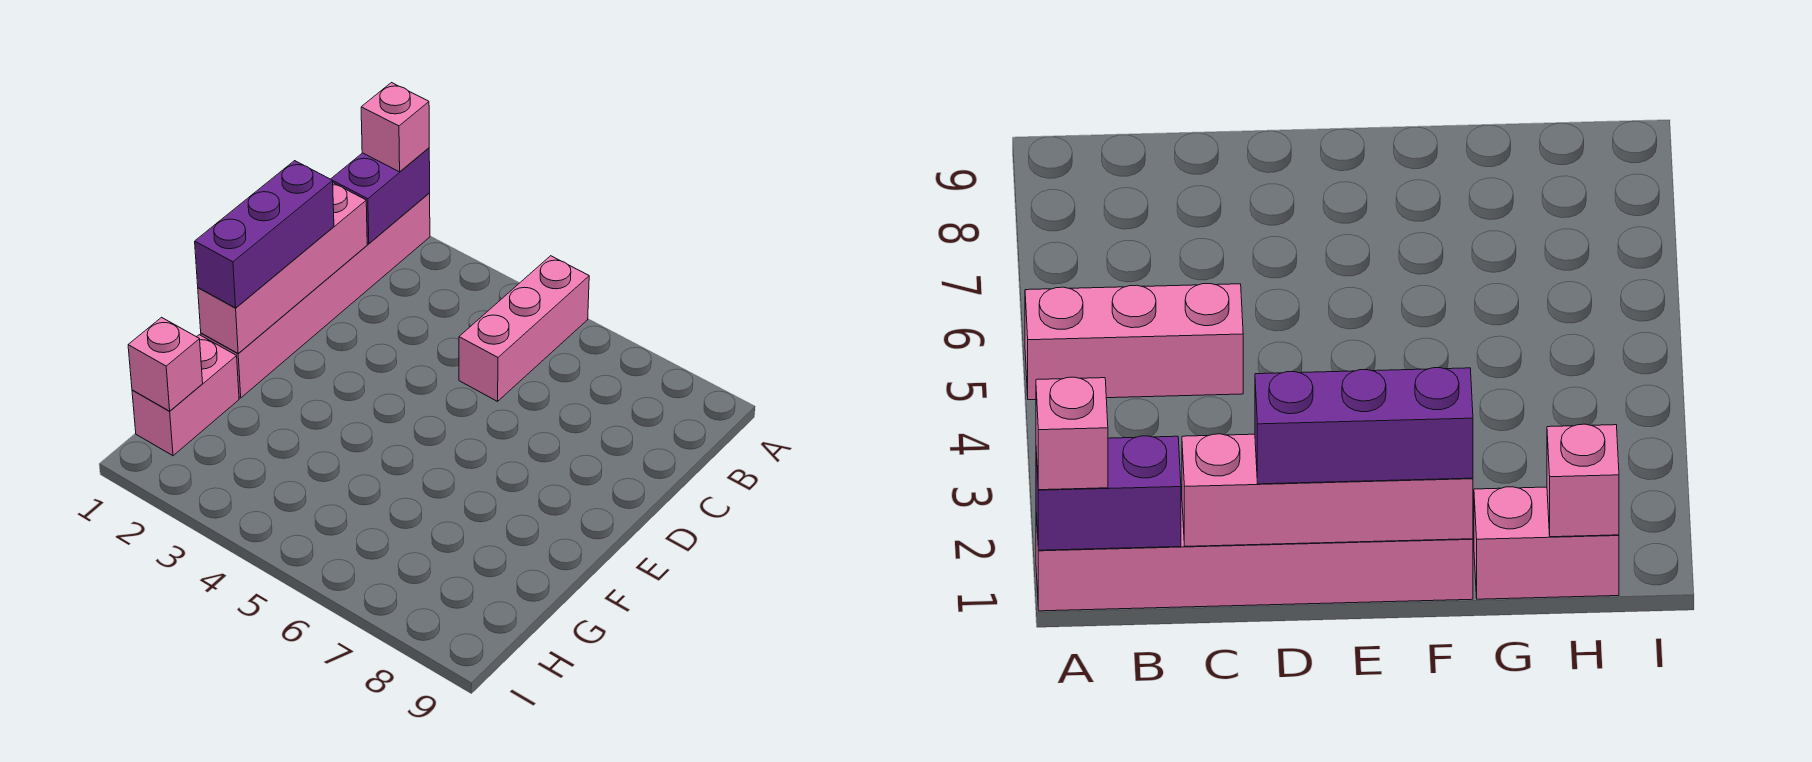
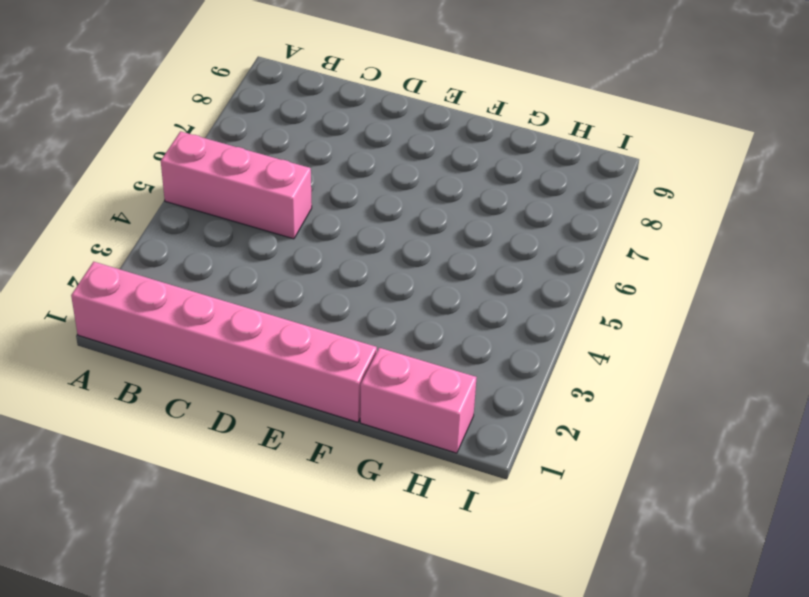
none -> purple brick A1:B1 level 2
none -> pink brick C1:F1 level 2

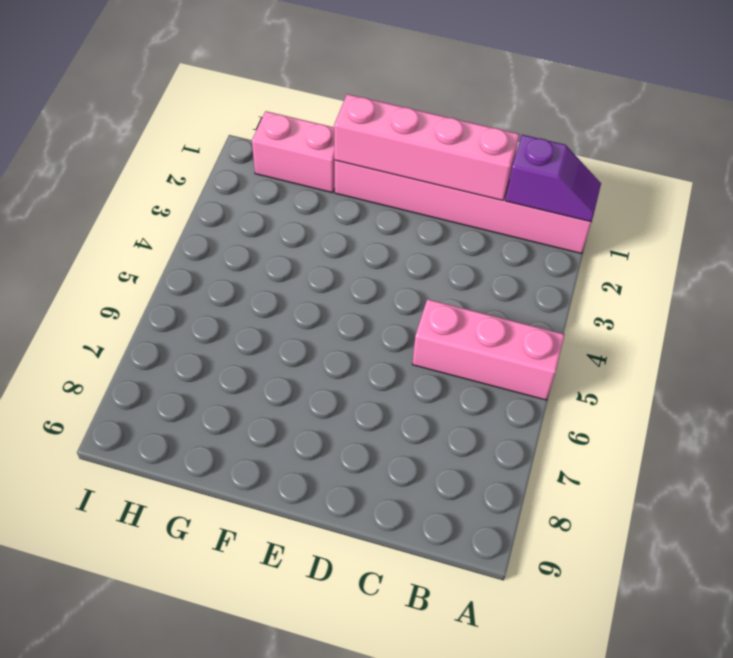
purple slope A1:B1 level 2 top B -> purple brick A1:B1 level 2
none -> pink brick H1 level 2
none -> pink brick A1 level 3

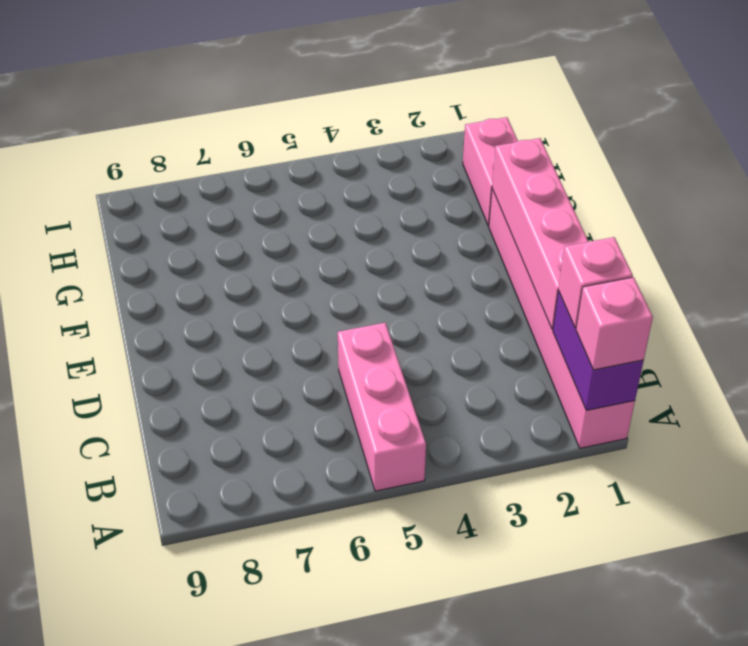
pink brick B1 level 3 -> pink brick H1 level 2
none -> purple brick D1:F1 level 3

